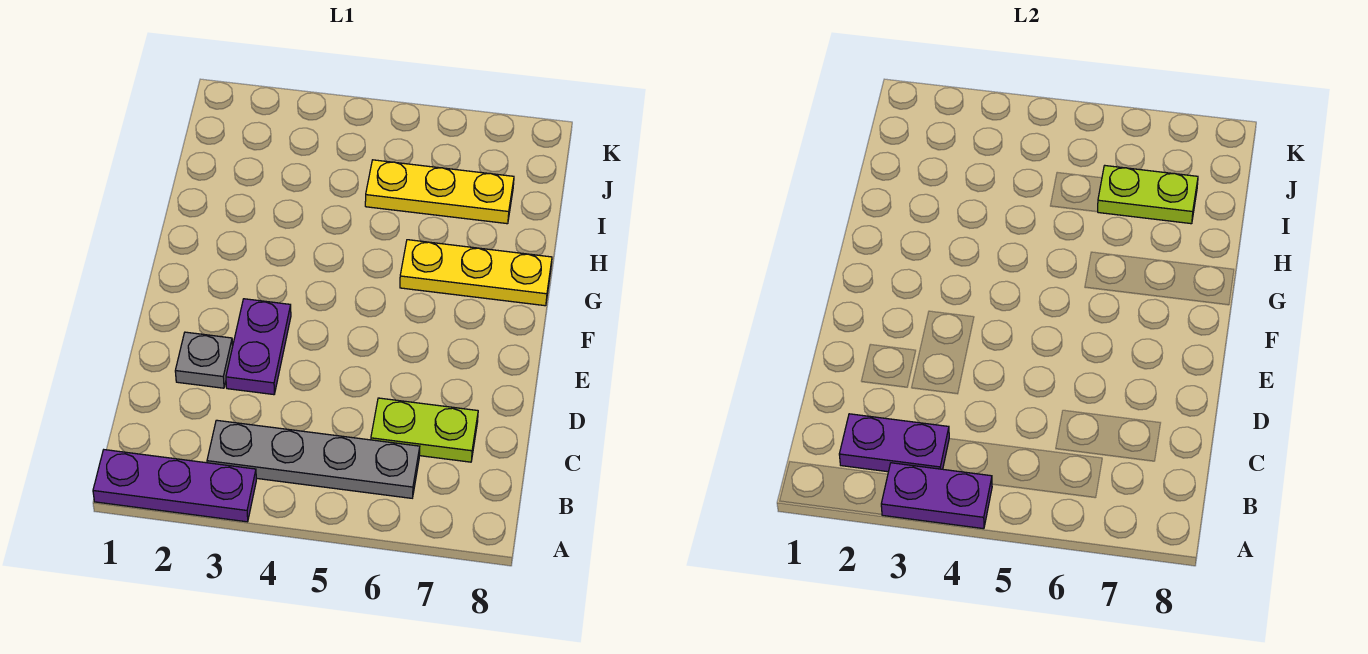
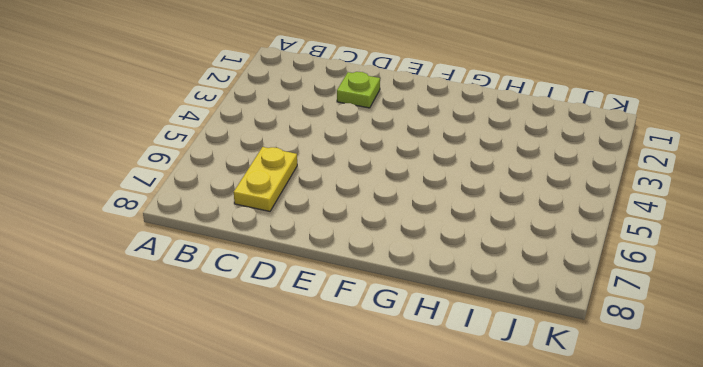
yellow plate C6:C7 level 1 -> lime plate C6:C7 level 1
lime plate D2 level 1 -> grey plate D2 level 1
none -> purple plate A1:A3 level 1
none -> grey plate B3:B6 level 1

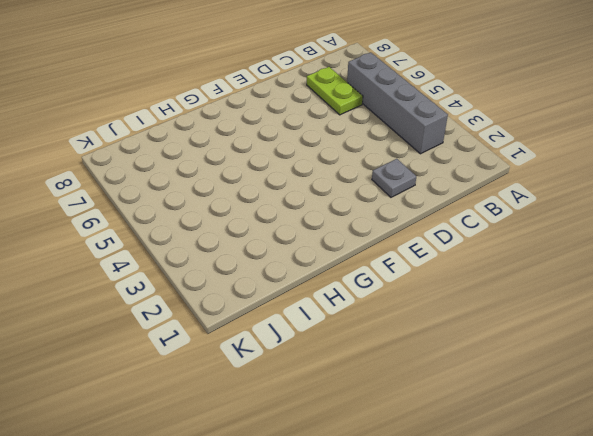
grey brick B3:B6 level 1 -> grey plate B3:B6 level 1
none -> purple plate A1:A3 level 1
none -> purple plate D3:E3 level 1

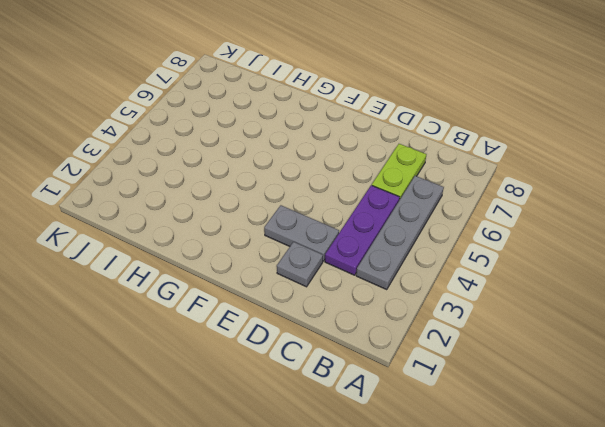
purple plate C3:C5 level 1 -> purple plate A1:A3 level 1
grey plate D3:E3 level 1 -> purple plate D3:E3 level 1
none -> yellow plate G6:G8 level 1
none -> yellow plate I5:I7 level 1

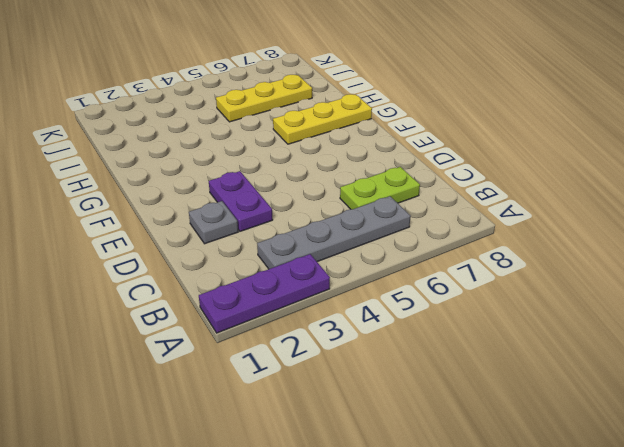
none -> purple plate A3:A4 level 2
none -> purple plate B2:B3 level 2

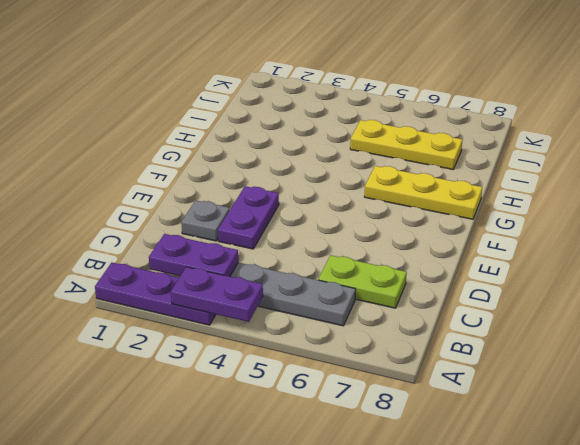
none -> lime plate I6:I7 level 2

